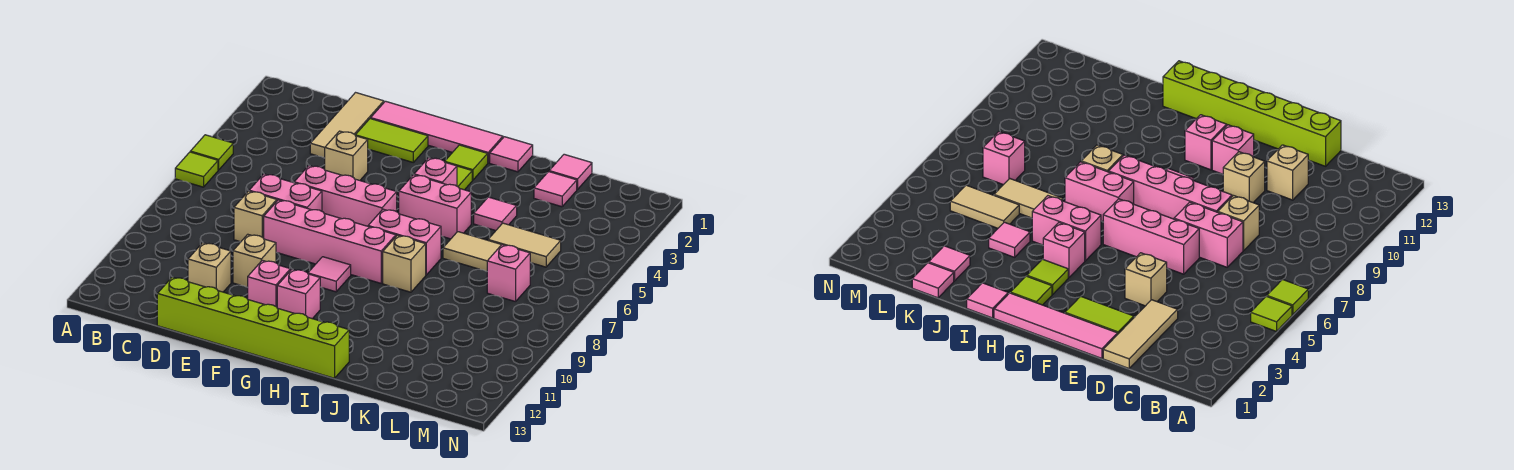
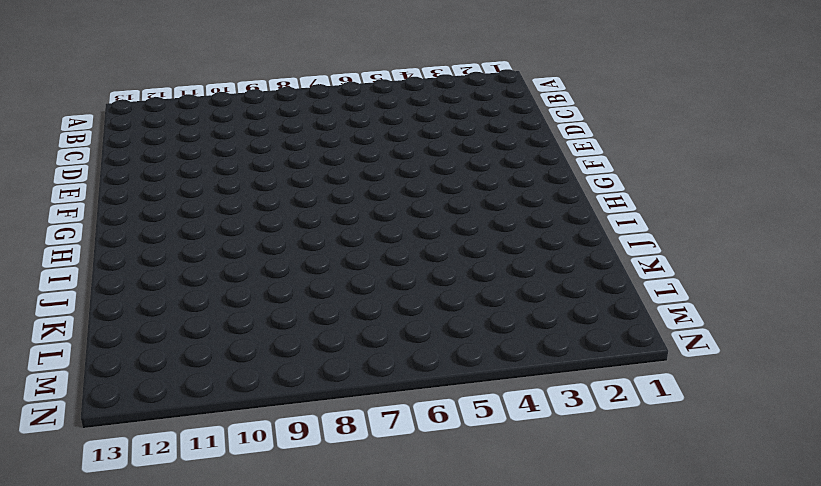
none -> lime tile A5 level 1
none -> lime tile A6 level 1
none -> tan tile D1:D3 level 1

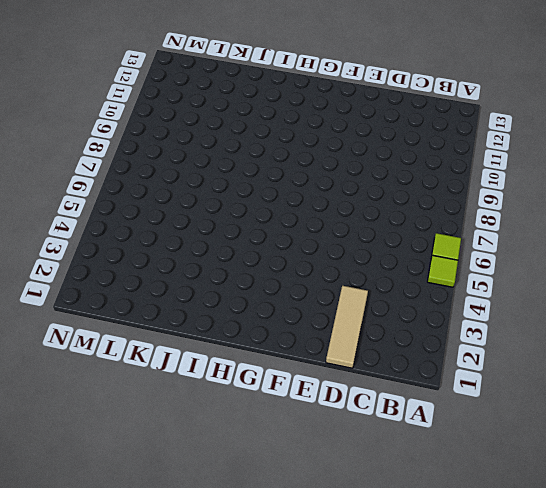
none -> pink brick D7:E7 level 1
none -> tan brick D8 level 1
none -> tan brick D11 level 1

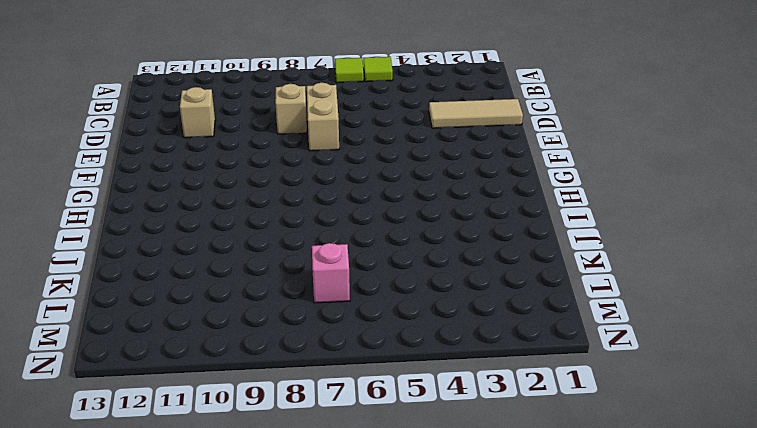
tan brick D7:E7 level 1 -> pink brick D7:E7 level 1
none -> lime brick D13:I13 level 1
none -> pink tile E1:H1 level 1
none -> lime tile E2:F2 level 1

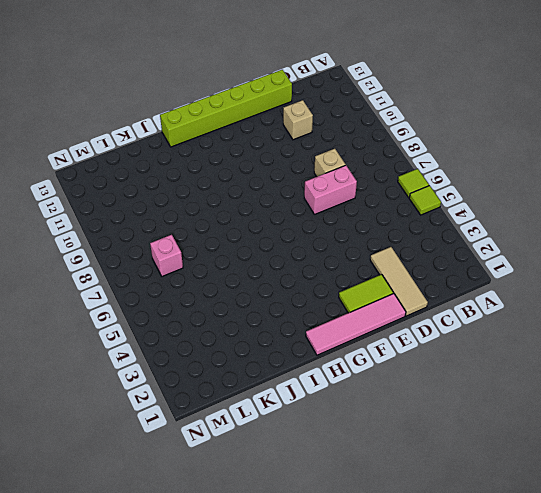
none -> tan brick E4 level 1
none -> pink brick E6:G6 level 1
none -> pink brick E8:H8 level 1

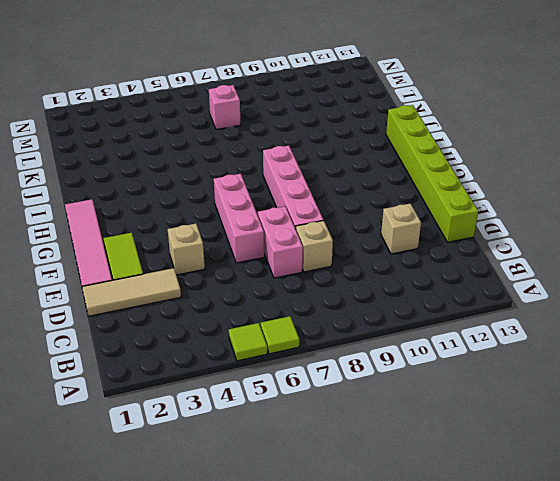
none -> tan brick E10 level 1
none -> pink brick F11 level 1
none -> pink tile G9 level 1

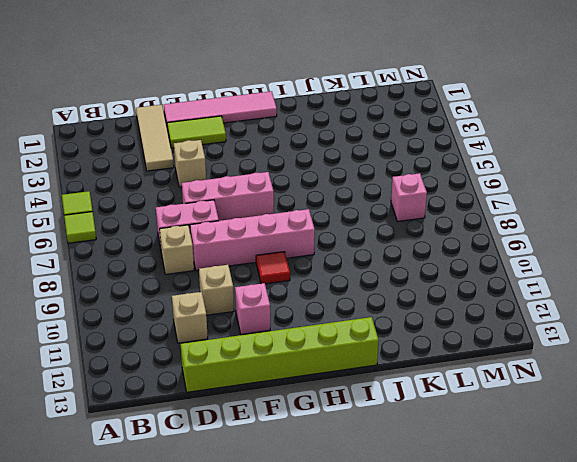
red tile G9 level 1 -> pink tile G9 level 1
none -> pink brick G11 level 1
none -> lime tile H2 level 1
none -> lime tile H3 level 1

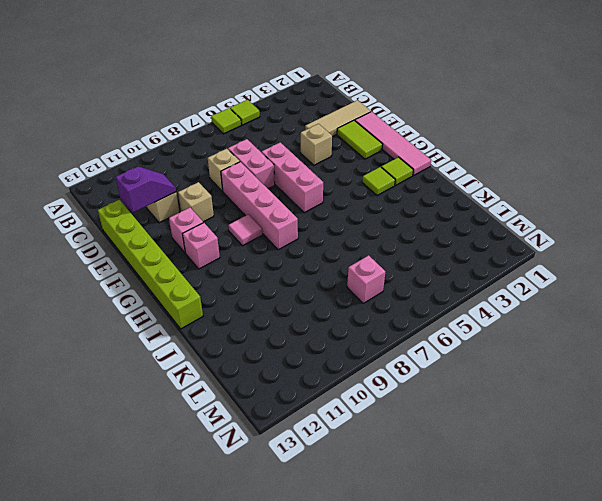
purple slope D11:D12 level 2 top 12 -> none
none -> pink brick H4 level 1
none -> pink brick H5:I5 level 1
none -> pink brick H7:I7 level 1

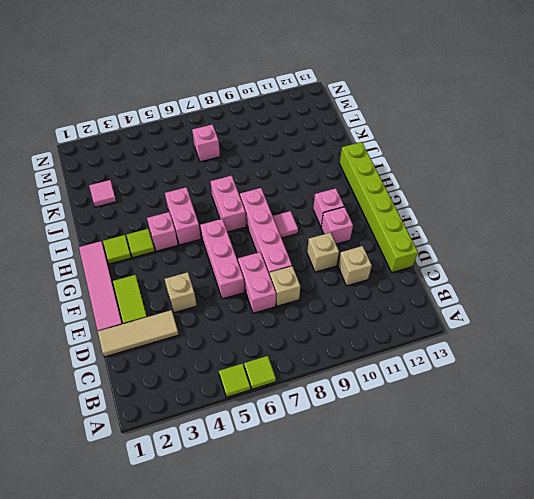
none -> pink tile I1 level 1
none -> tan brick I8 level 1
none -> pink tile J4 level 1

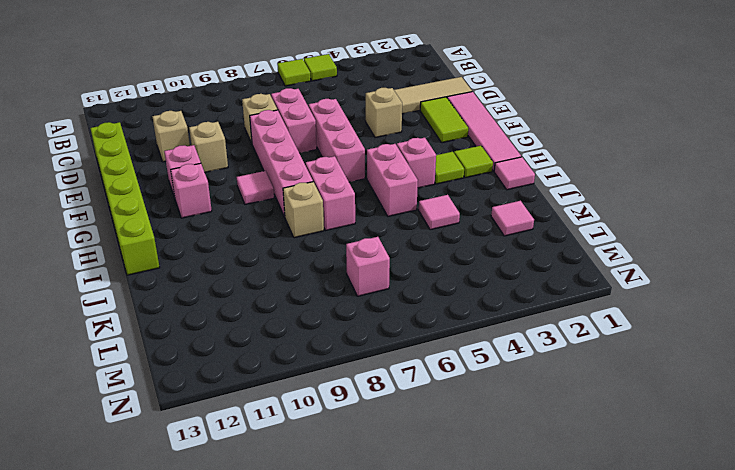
none -> tan tile J6:K6 level 1
none -> pink tile K1 level 1
none -> tan tile K5:L5 level 1

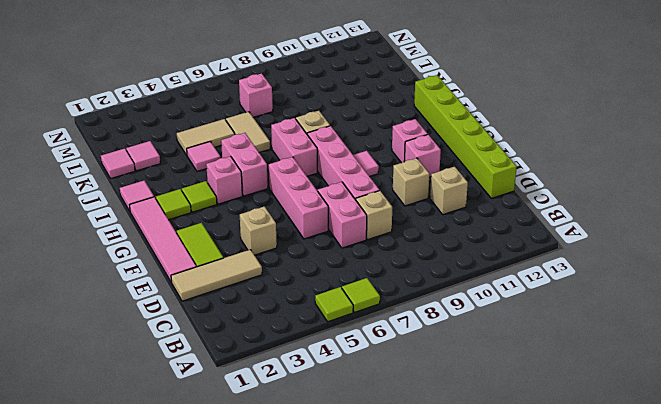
tan tile K4:K5 level 1 -> tan tile K5:L5 level 1

